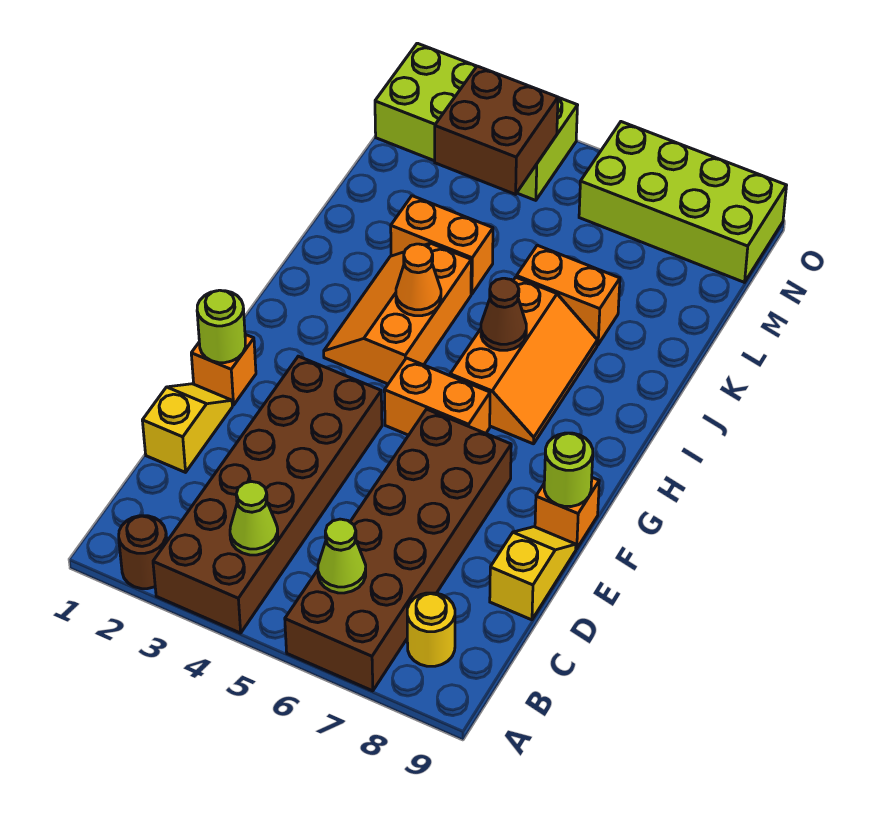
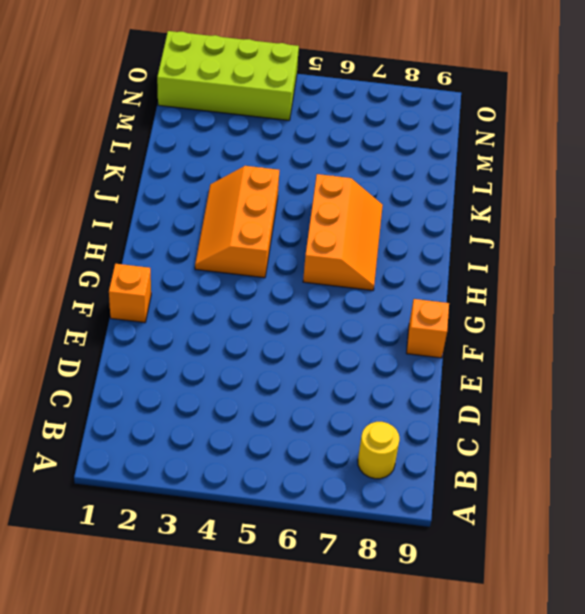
none -> brown round brick A2 level 1
none -> brown brick A3:F4 level 1
none -> brown brick A6:F7 level 1

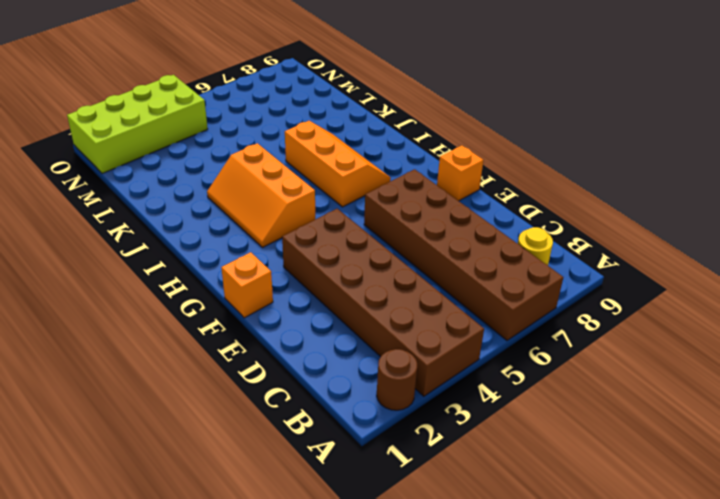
none -> yellow slope D1:E1 level 1 top D
none -> yellow slope D9:E9 level 1 top D
none -> orange brick G5:G6 level 1

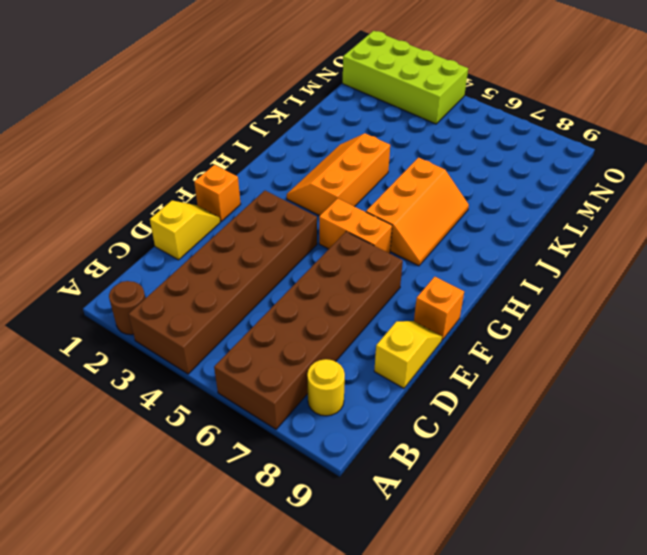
none -> orange brick K3:K4 level 1
none -> orange brick K6:K7 level 1
none -> lime brick N6:O9 level 1

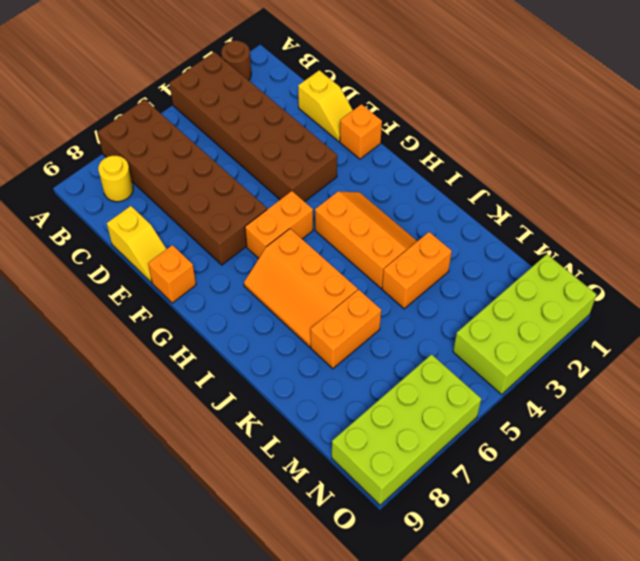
none -> lime cone B4 level 2
none -> lime cone B6 level 2
none -> lime round brick F1 level 2

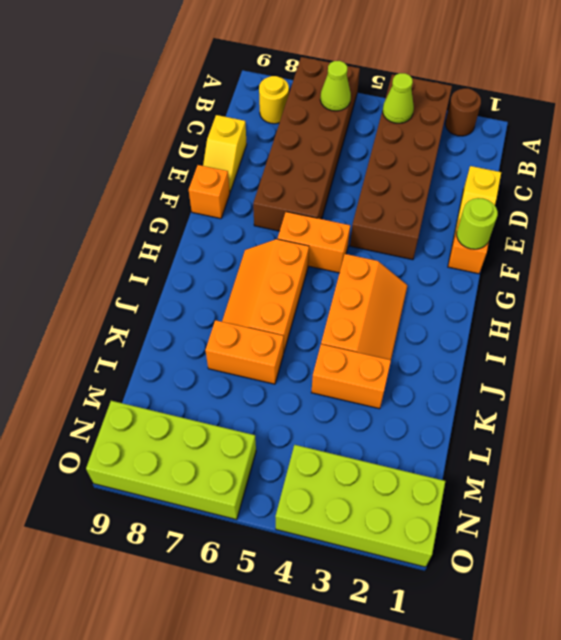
none -> lime round brick F9 level 2
none -> orange cone I4 level 2
none -> brown cone I6 level 2

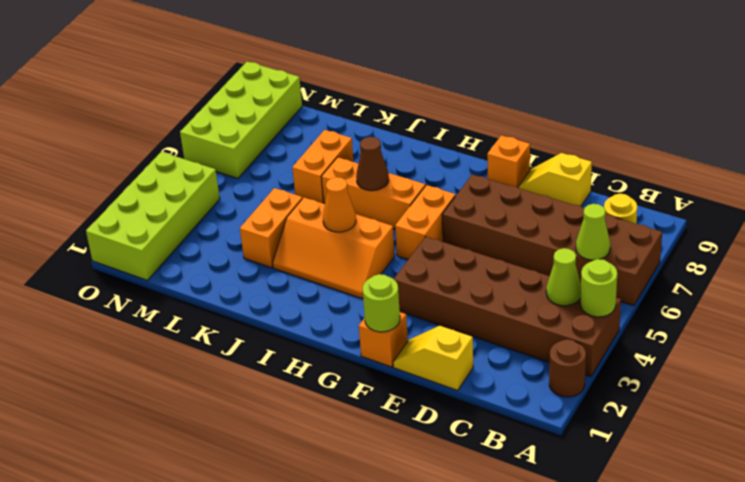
lime round brick A4 level 2 -> lime round brick F9 level 2
none -> brown brick M3:N4 level 2

